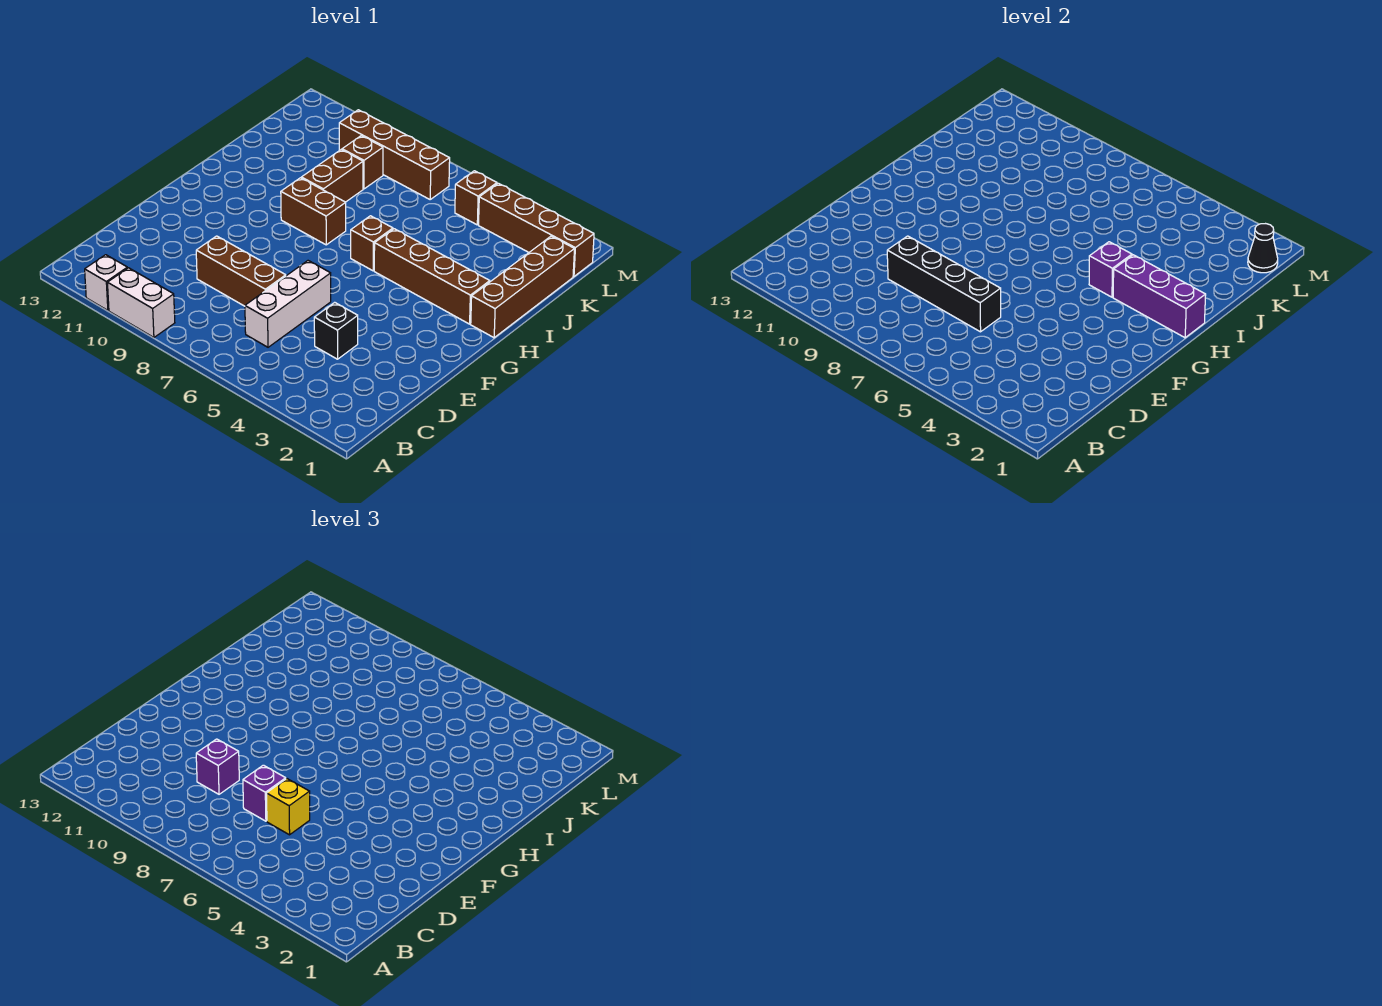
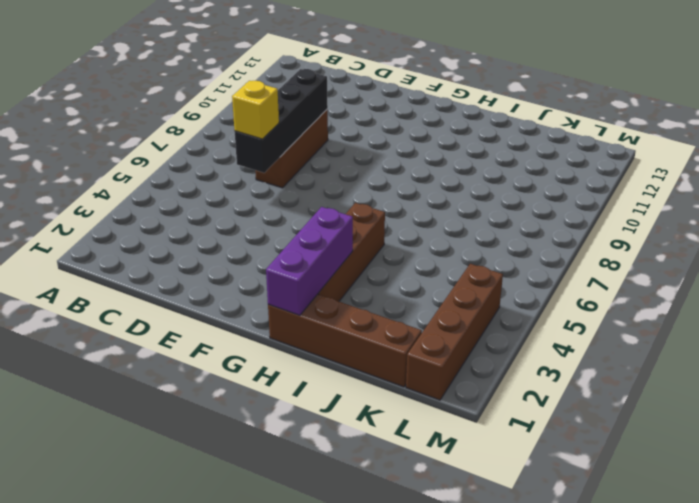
none -> white brick A9:A10 level 1
none -> white brick A11 level 1
none -> white brick C6:E6 level 1

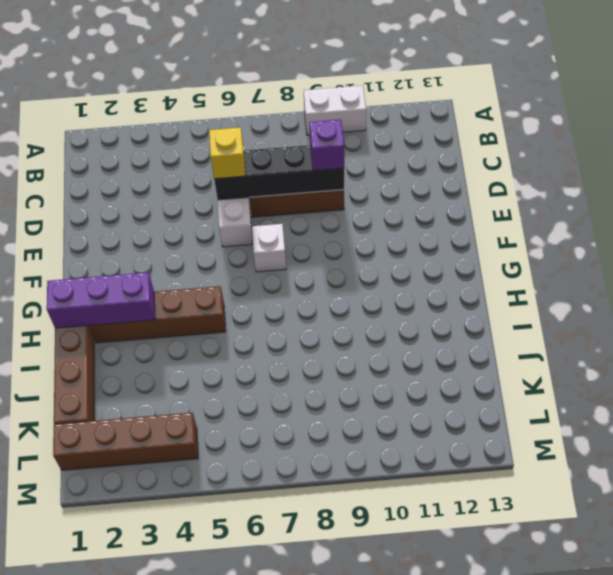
white brick F7 level 1 -> white brick A11 level 1
none -> black brick D4 level 1
none -> brown brick H6 level 1
none -> brown brick H8:H9 level 1

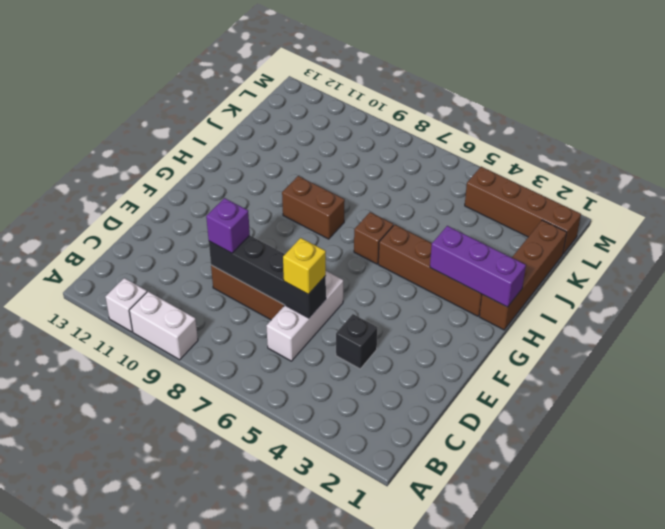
none -> brown brick I9:J9 level 1
none -> brown brick K9 level 1
none -> brown brick L5 level 1

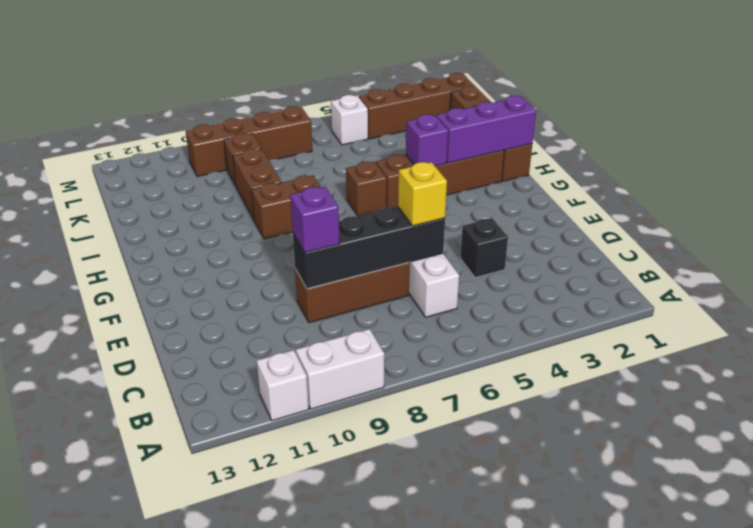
white brick L5 level 1 -> brown brick L5 level 1
none -> black cone L1 level 2
none -> purple brick D7 level 3

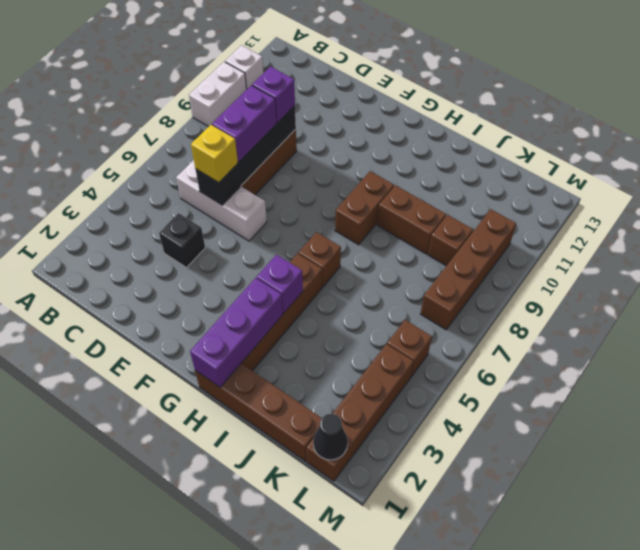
purple brick D7:D8 level 3 -> purple brick D7 level 3

